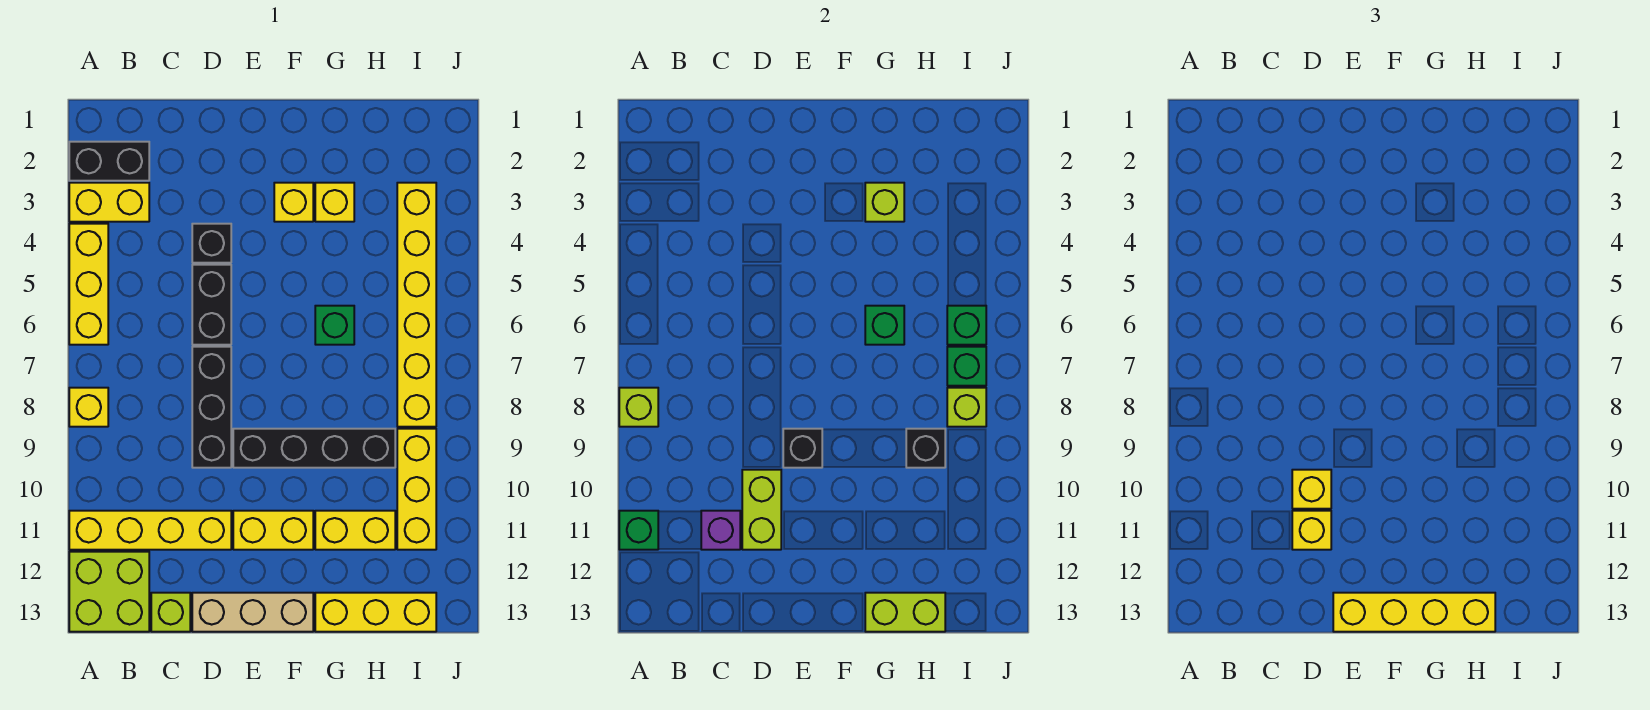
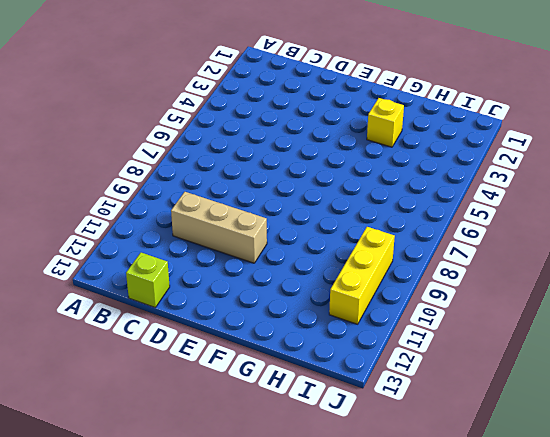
tan brick C10:E10 level 1 -> tan brick D13:F13 level 1
none -> black brick A2:B2 level 1
none -> yellow brick A3:B3 level 1
none -> yellow brick A4:A6 level 1
none -> yellow brick A8 level 1

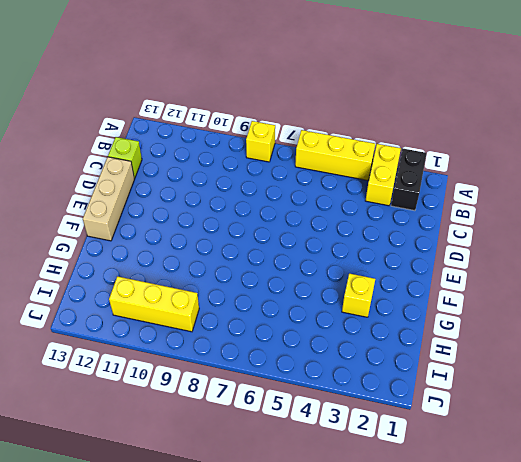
none -> yellow brick A11:D11 level 1
none -> lime brick A12:B13 level 1
none -> black brick D4 level 1
none -> black brick D5:D6 level 1

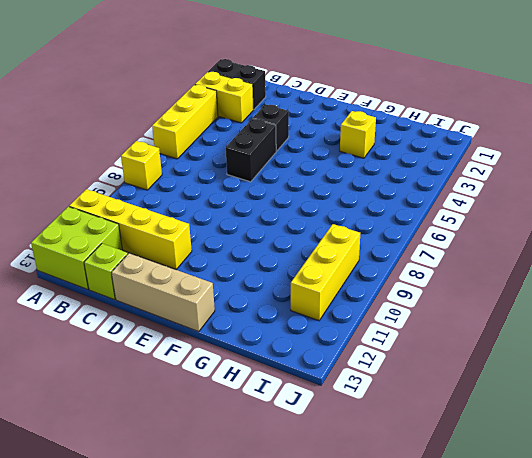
none -> black brick D7:D9 level 1
none -> black brick E9:H9 level 1
none -> yellow brick E11:F11 level 1
none -> yellow brick F3 level 1

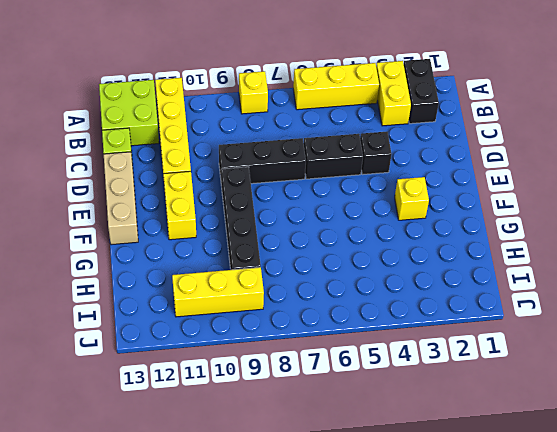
none -> yellow brick G3 level 1
none -> green brick G6 level 1
none -> yellow brick G11:H11 level 1
none -> yellow brick G13:I13 level 1

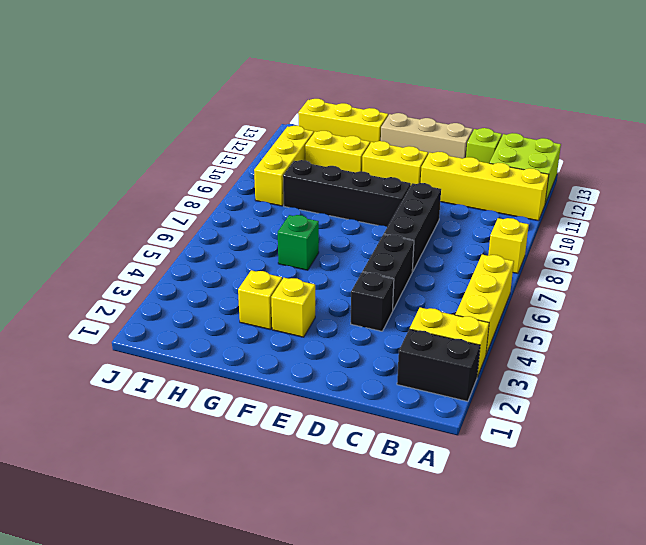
none -> yellow brick I3:I8 level 1
none -> lime brick A8 level 2
none -> green brick A11 level 2
none -> purple brick C11 level 2

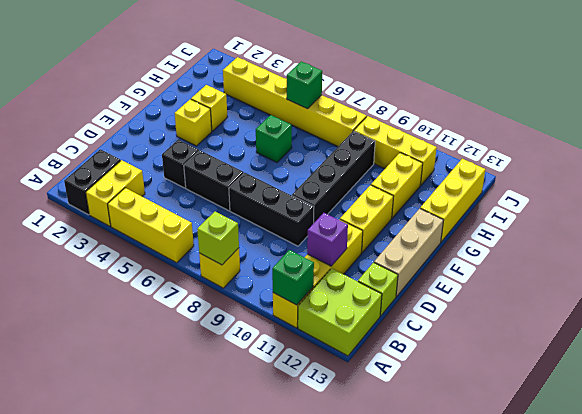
none -> lime brick D10:D11 level 2
none -> black brick E9 level 2
none -> lime brick G3 level 2
none -> green brick G6 level 2

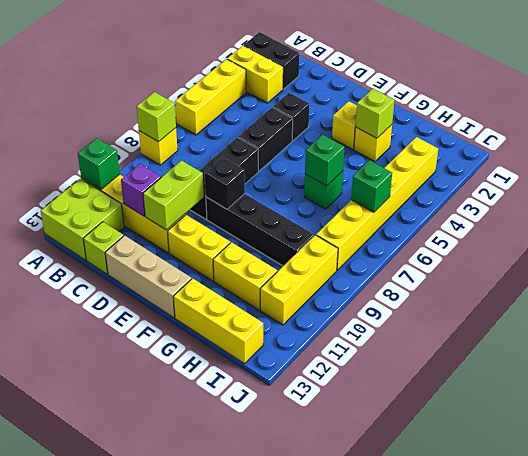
none -> lime brick G13:H13 level 2
none -> black brick H9 level 2
none -> green brick I7 level 2
none -> lime brick I8 level 2

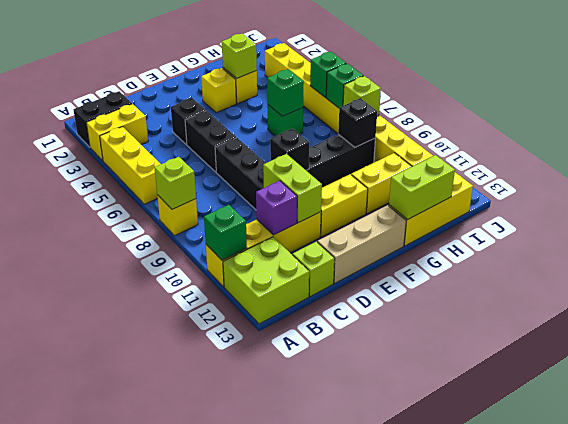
none -> yellow brick D10 level 3
none -> yellow brick D11 level 3
none -> yellow brick E13:H13 level 3

